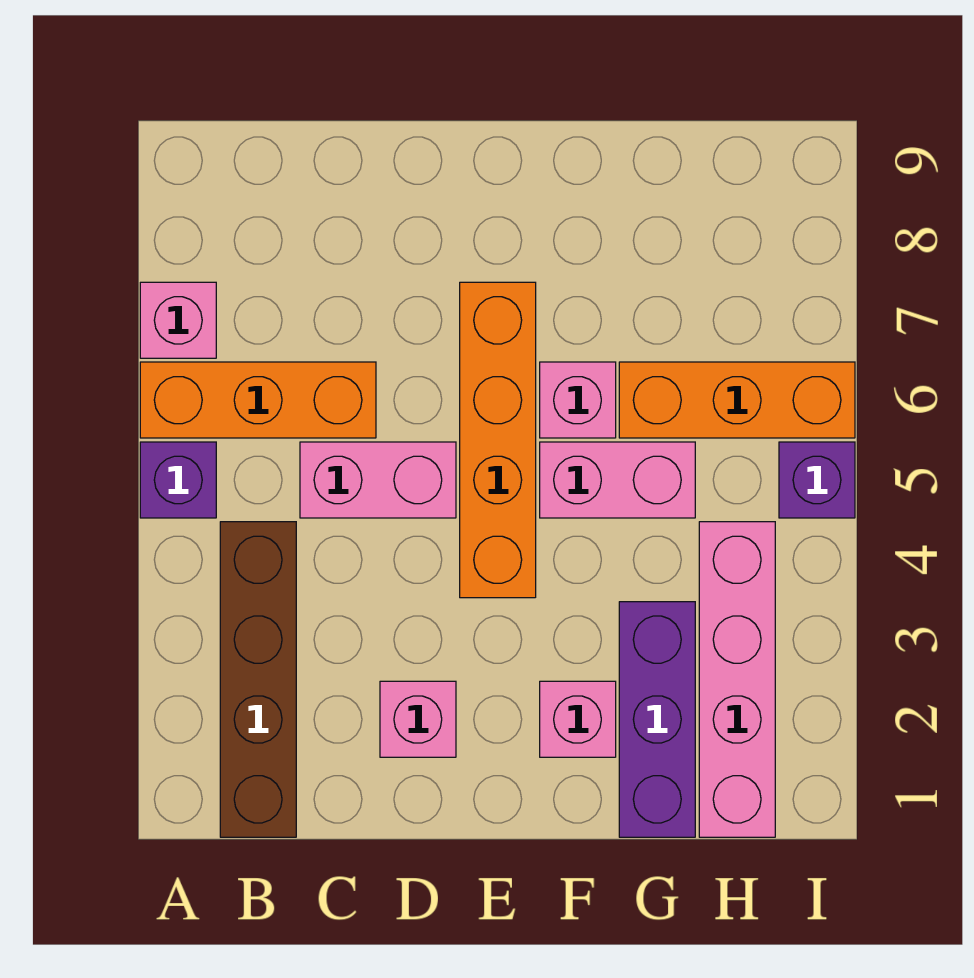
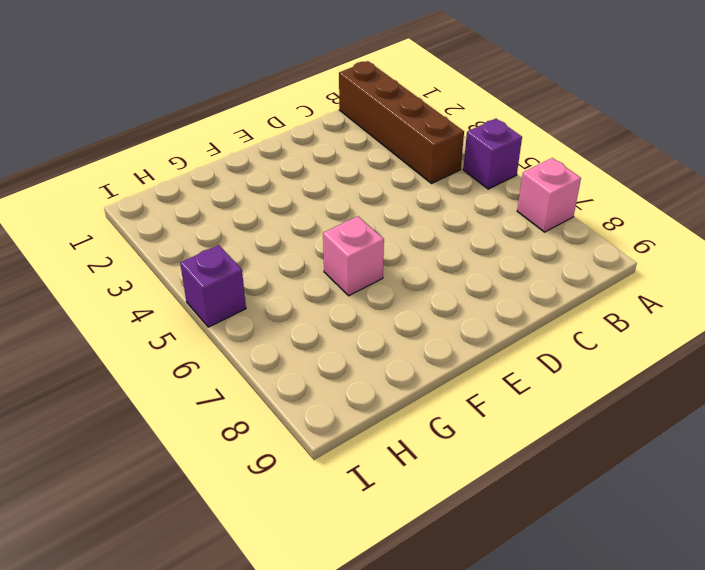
none -> orange brick A6:C6 level 1
none -> pink brick C5:D5 level 1
none -> pink brick D2 level 1

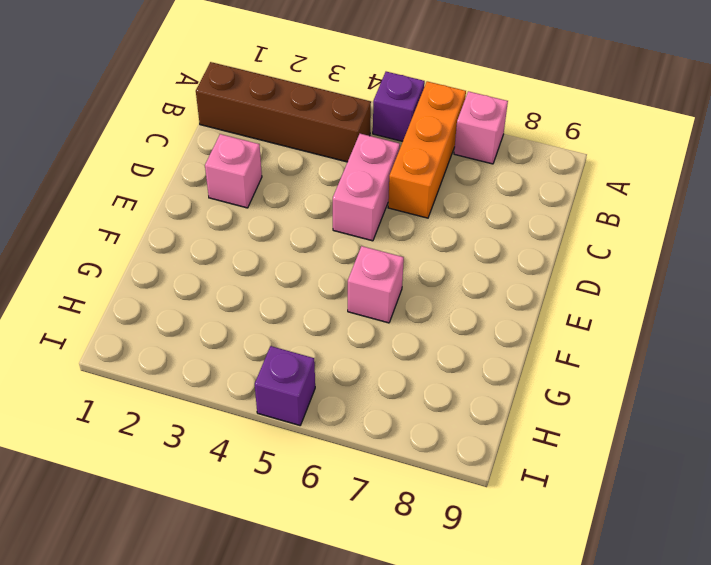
none -> orange brick E4:E7 level 1
none -> pink brick F2 level 1
none -> pink brick F5:G5 level 1

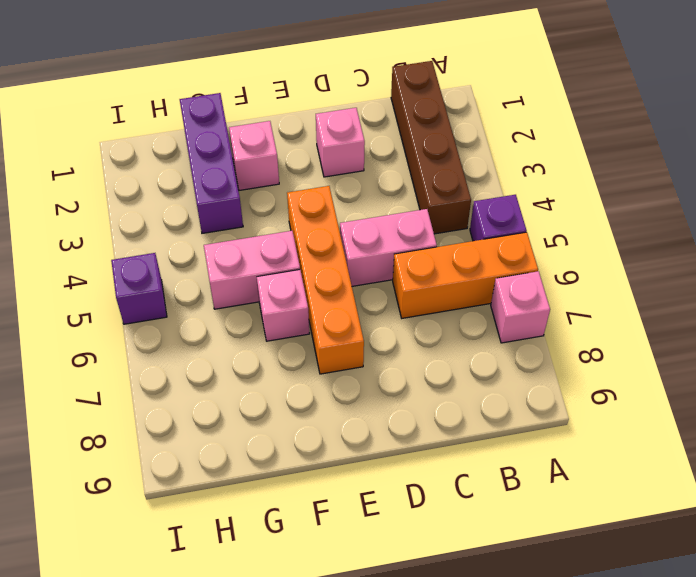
none -> orange brick G6:I6 level 1
none -> pink brick H1:H4 level 1

